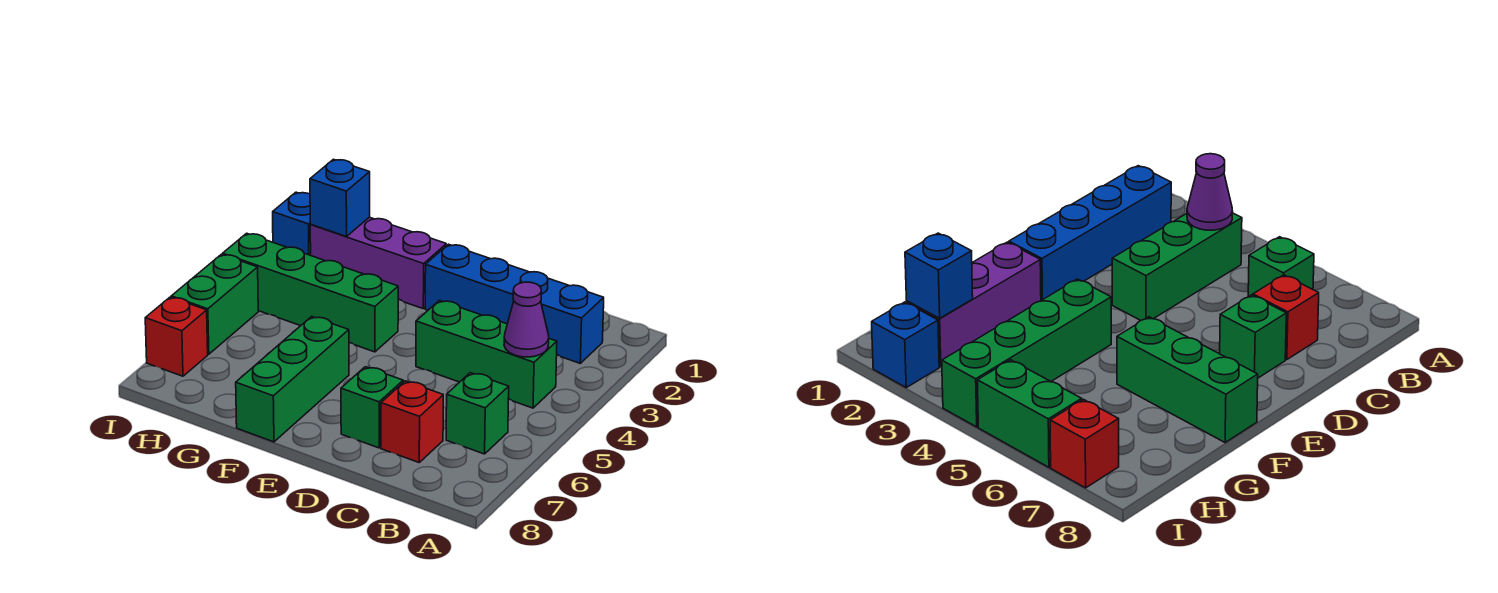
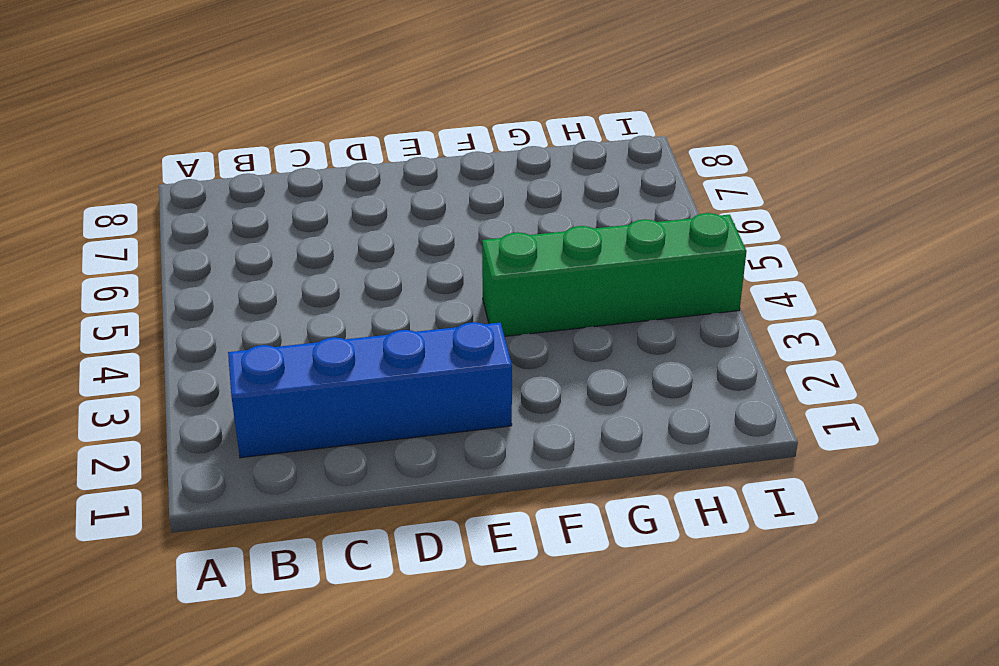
none -> green brick B4:D4 level 1
none -> green brick B6 level 1
none -> red brick C7 level 1

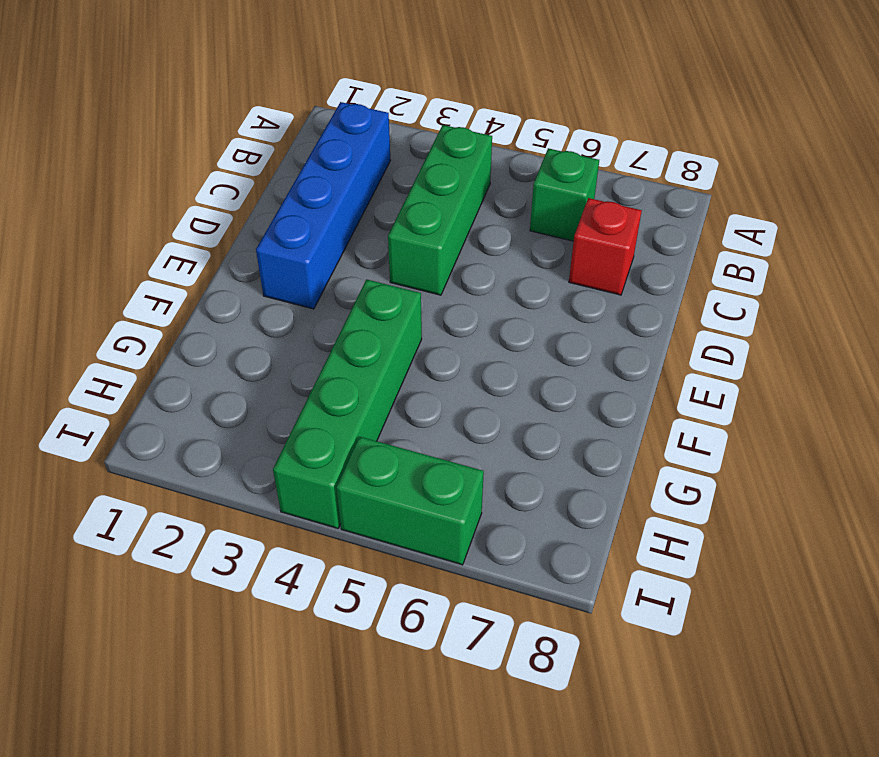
none -> green brick D7 level 1
none -> purple brick F2:H2 level 1
none -> green brick F6:F8 level 1

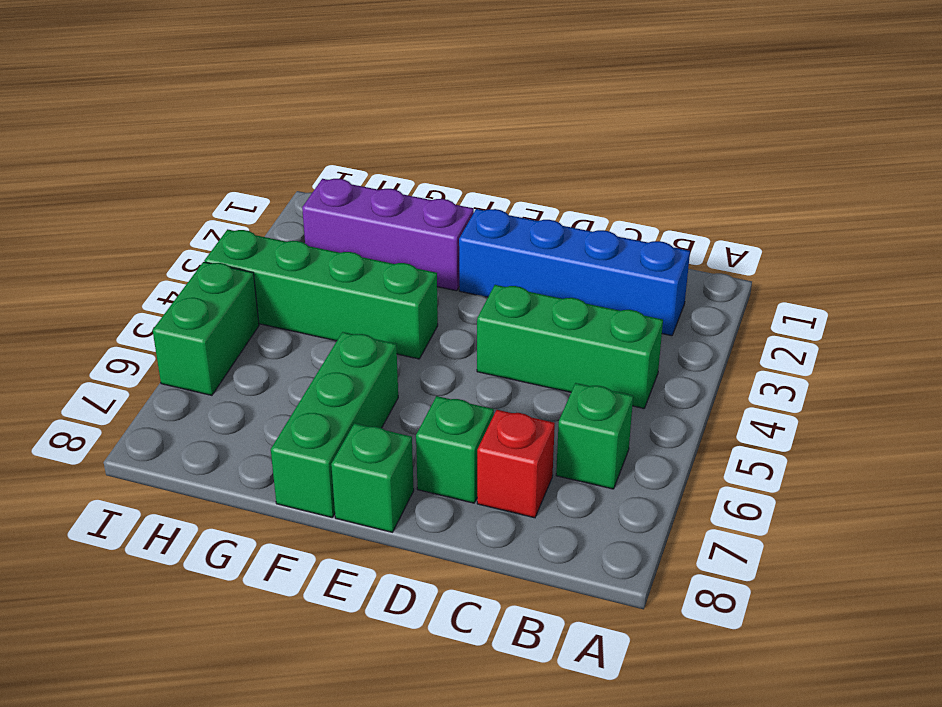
green brick E8 level 1 -> none
none -> blue brick I2 level 1
none -> red brick I7 level 1
none -> purple cone B4 level 2

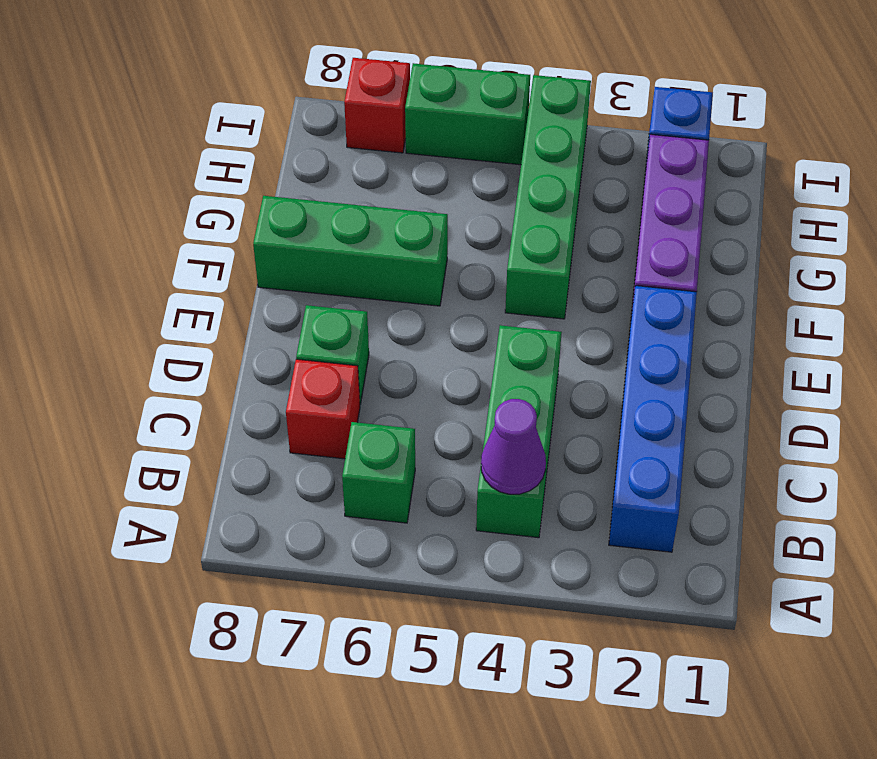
none -> blue brick H2 level 2

